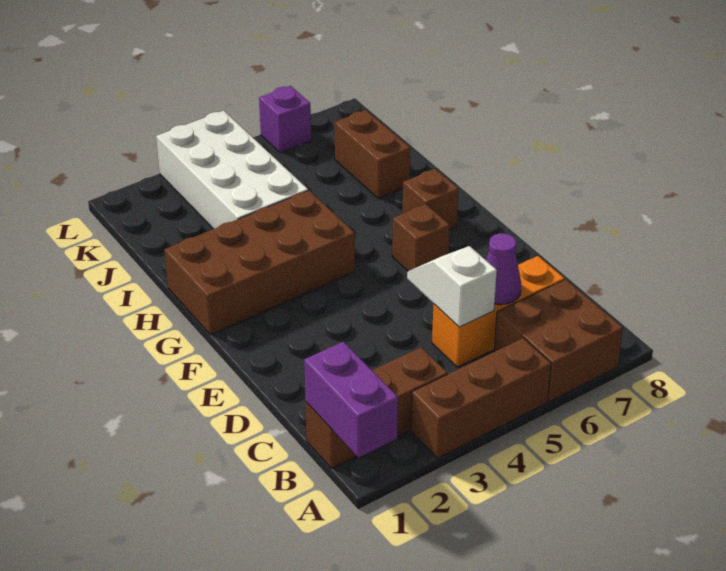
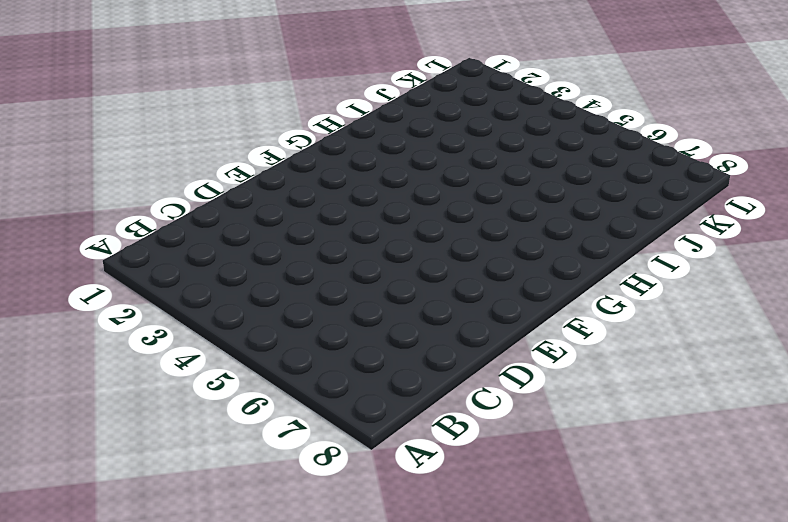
none -> brown brick A3:A5 level 1
none -> brown brick A6:B7 level 1
none -> brown brick B1:B3 level 1

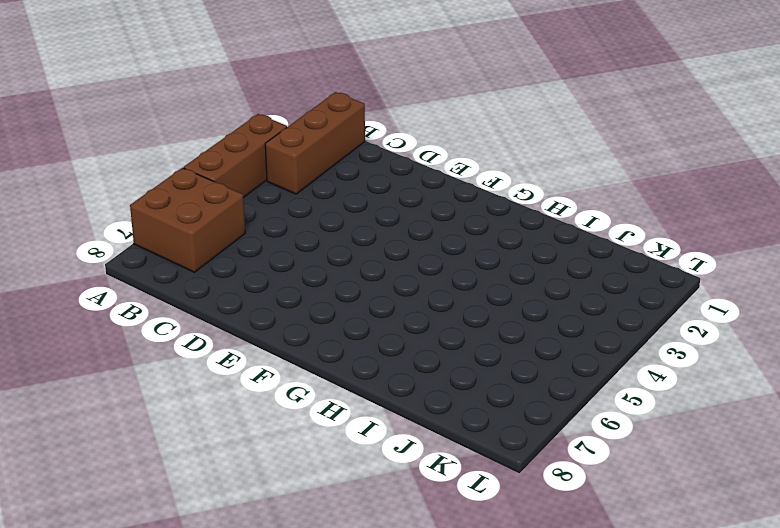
none -> orange brick C5:C7 level 1
none -> brown brick F6 level 1
none -> brown brick G1:H4 level 1

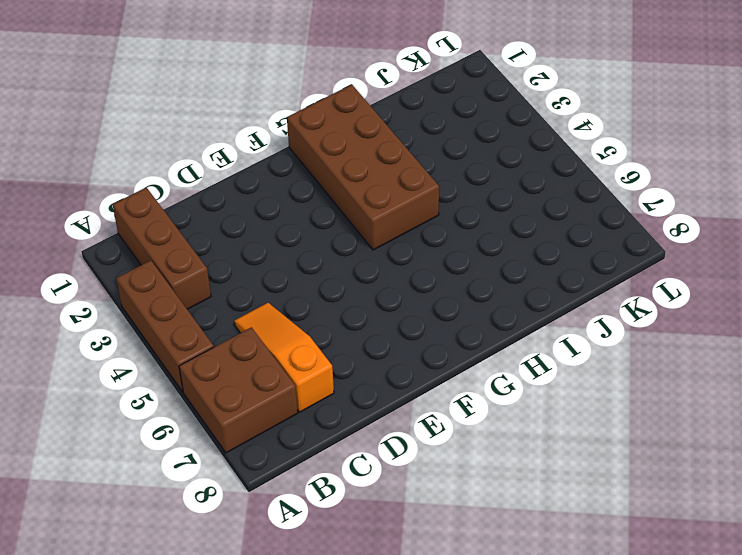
orange slope C5:C7 level 1 top 7 -> orange brick C5:C7 level 1
none -> brown brick F6 level 1
none -> brown brick G7 level 1
none -> white brick I3:L4 level 1

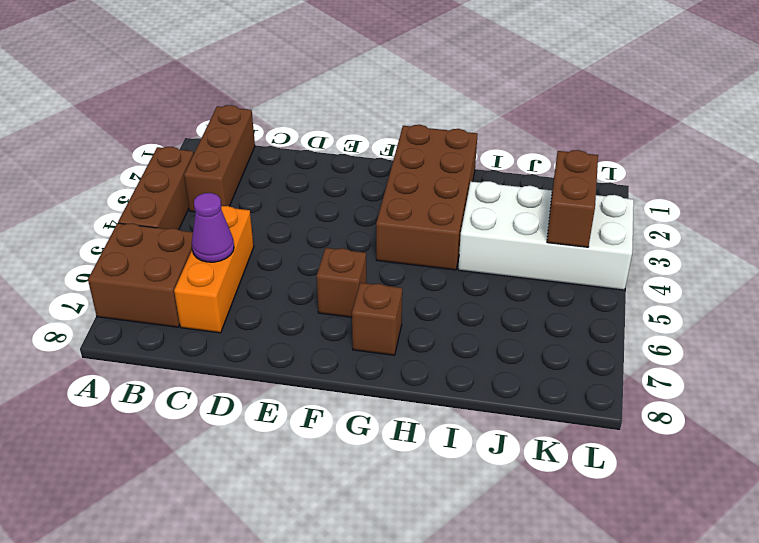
brown brick K3:K4 level 2 -> brown brick I7:J7 level 1
none -> purple brick L6 level 1
none -> purple brick A1:B1 level 2
none -> white slope C5:D5 level 2 top C

